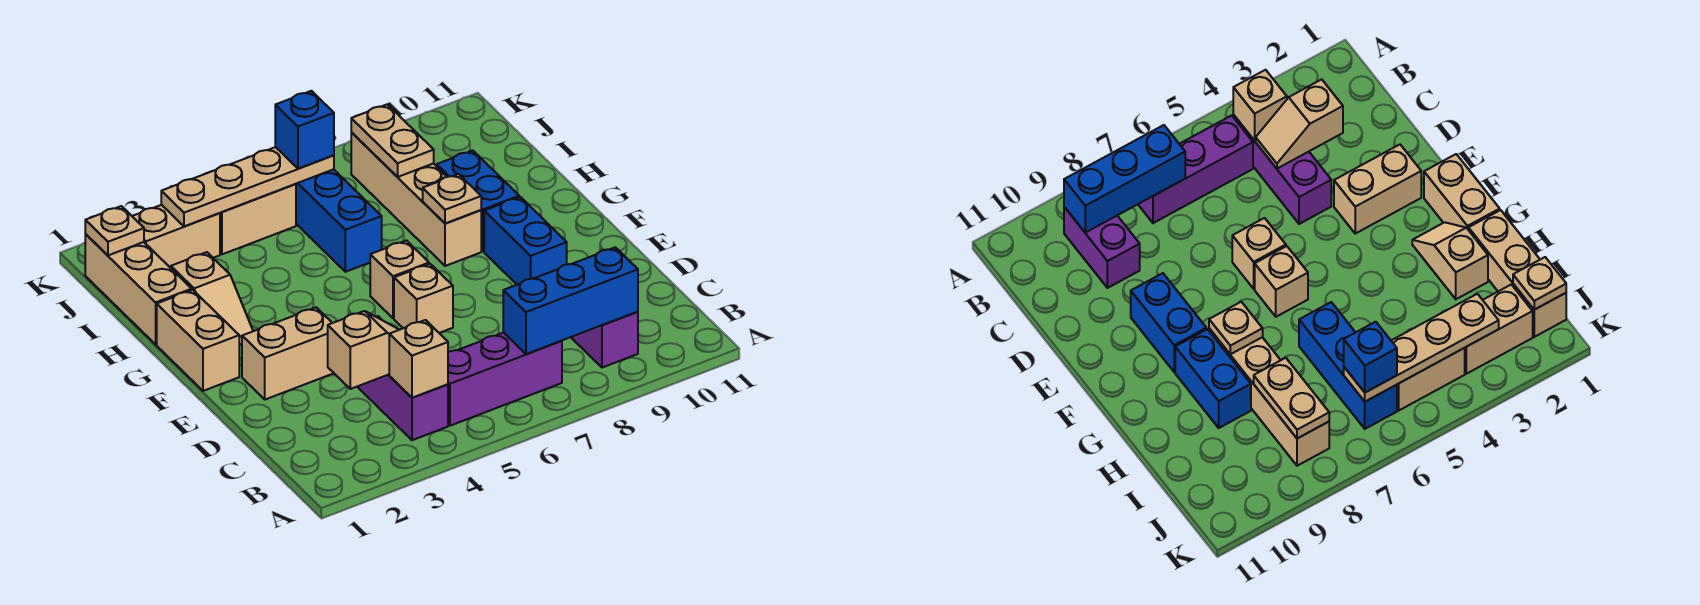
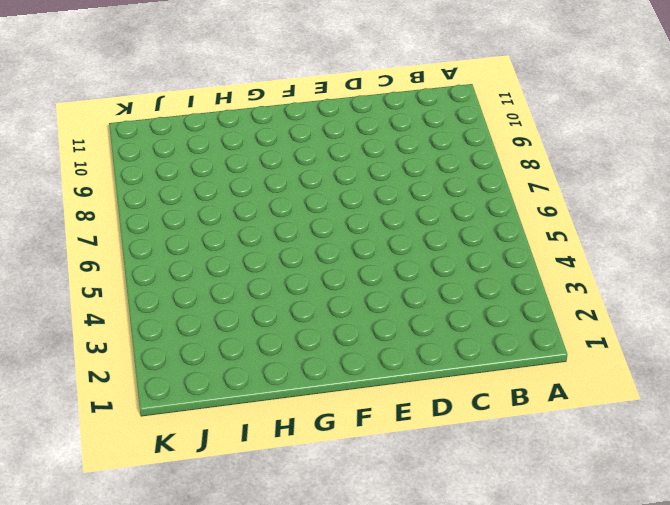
none -> purple brick B4:D4 level 1
none -> purple brick B5:B7 level 1
none -> purple brick B9:C9 level 1

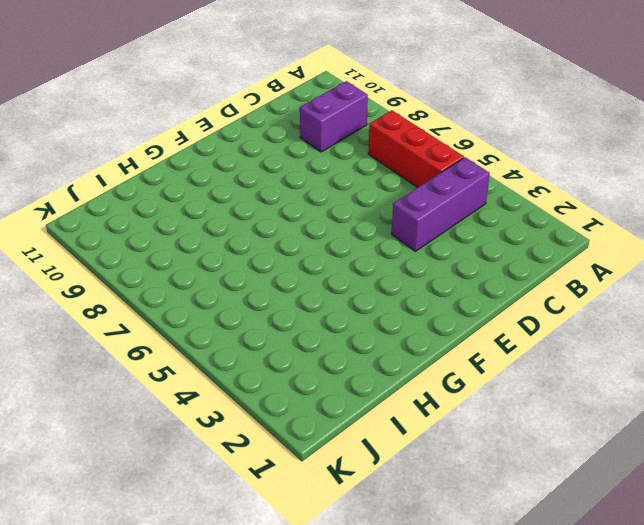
red brick B5:B7 level 1 -> purple brick B5:B7 level 1
none -> tan brick E2:E3 level 1
none -> tan brick E6 level 1
none -> blue brick E9:F9 level 1

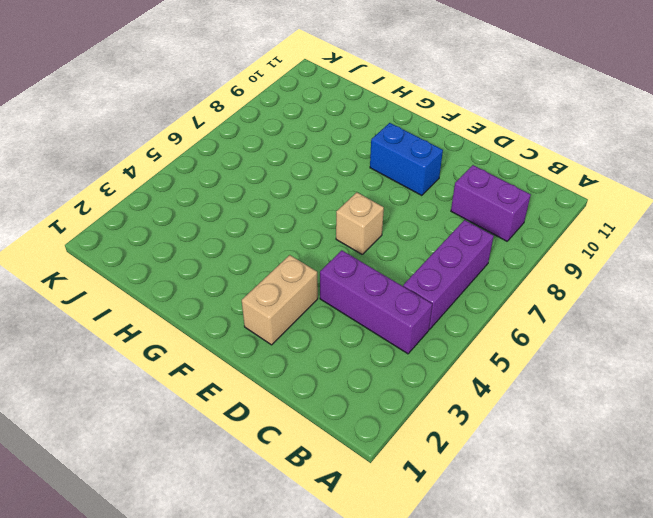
none -> tan brick F1:G1 level 1
none -> tan brick F6 level 1
none -> tan slope G2:H2 level 1 top H

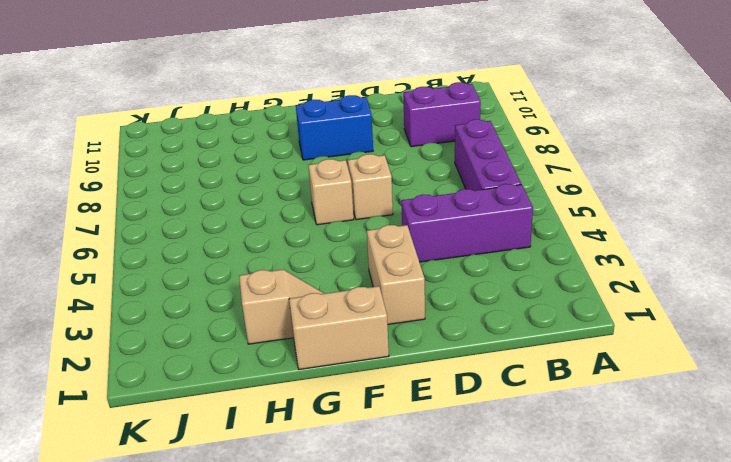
none -> tan brick G8:J8 level 1
none -> blue brick G9:H9 level 1
none -> tan brick H1:J1 level 1

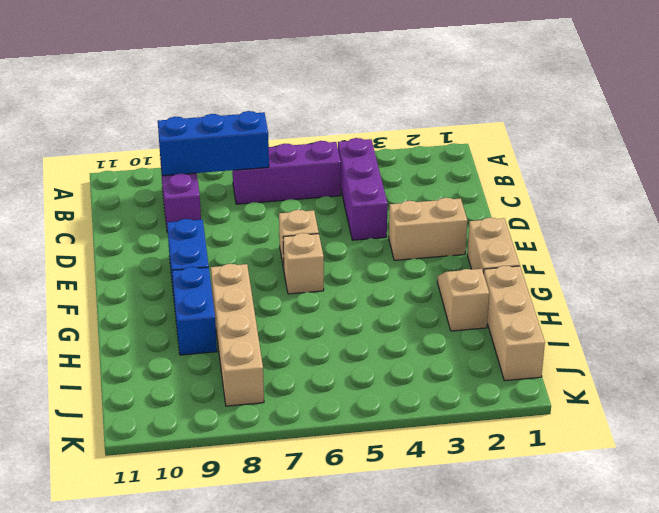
none -> blue brick H6:J6 level 1
none -> tan brick J2:J3 level 1
none -> tan brick J4:J5 level 1

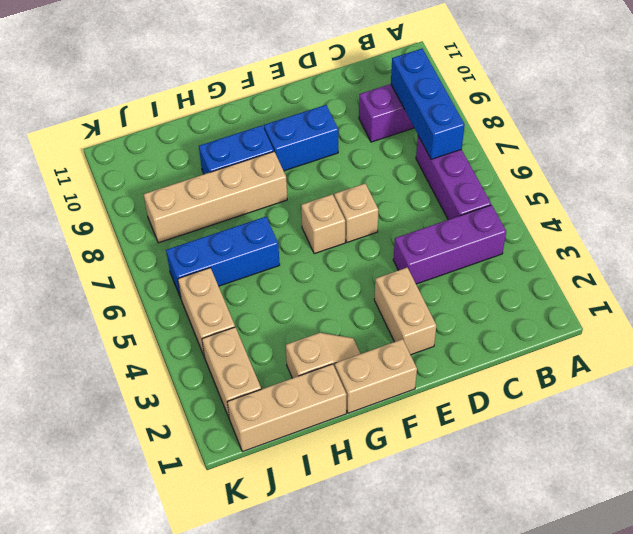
none -> tan brick B4 level 2
none -> tan slope C3:C4 level 2 top 3
none -> tan plate G8 level 2

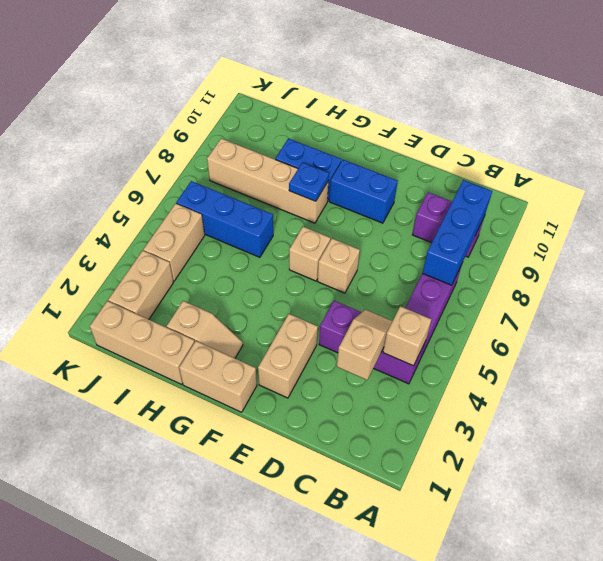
blue plate G8 level 2 -> tan plate G8 level 2
none -> tan plate I8:J8 level 2
none -> tan plate J1 level 2
none -> tan plate J3:J6 level 2

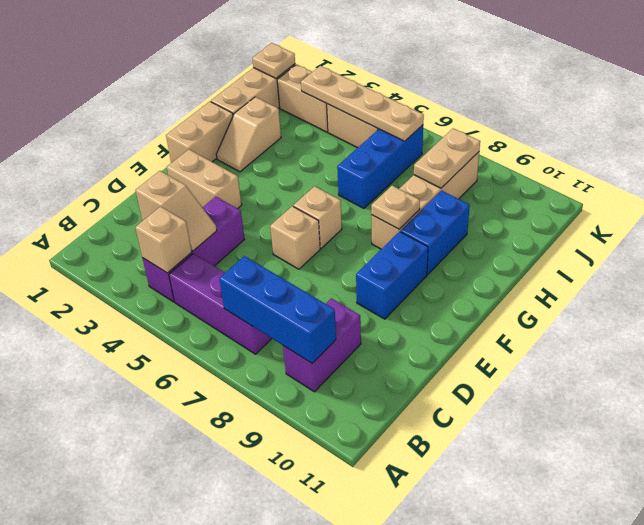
none -> blue brick J6 level 3

